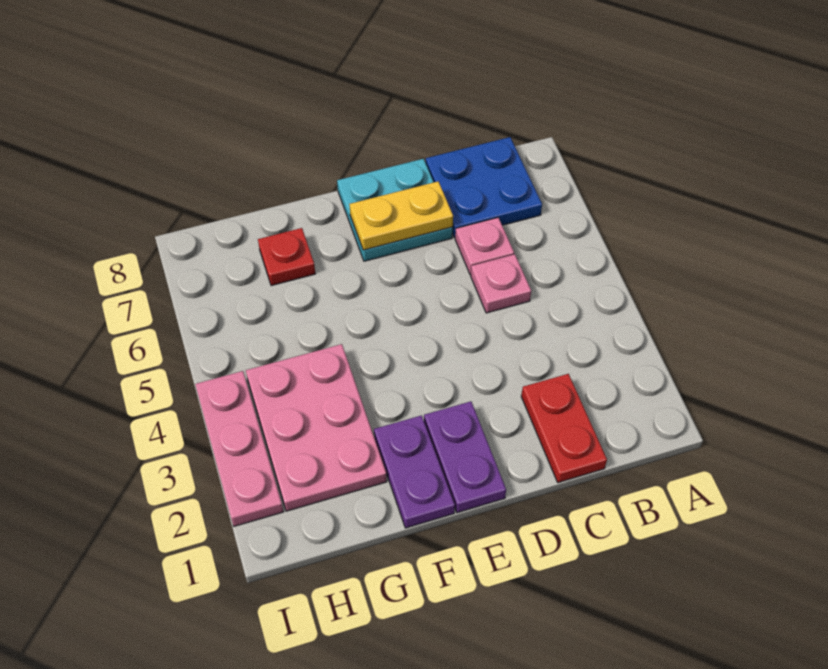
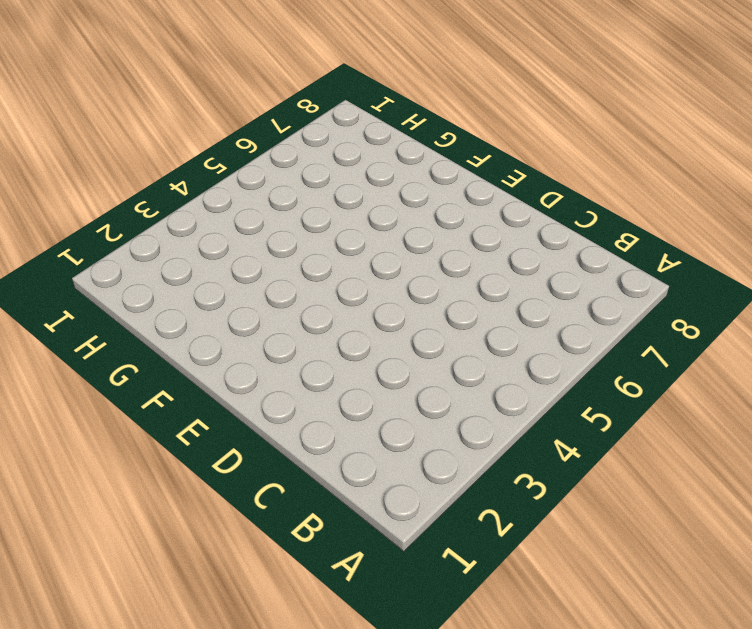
none -> blue plate B7:C8 level 1
none -> red plate C1:C2 level 1

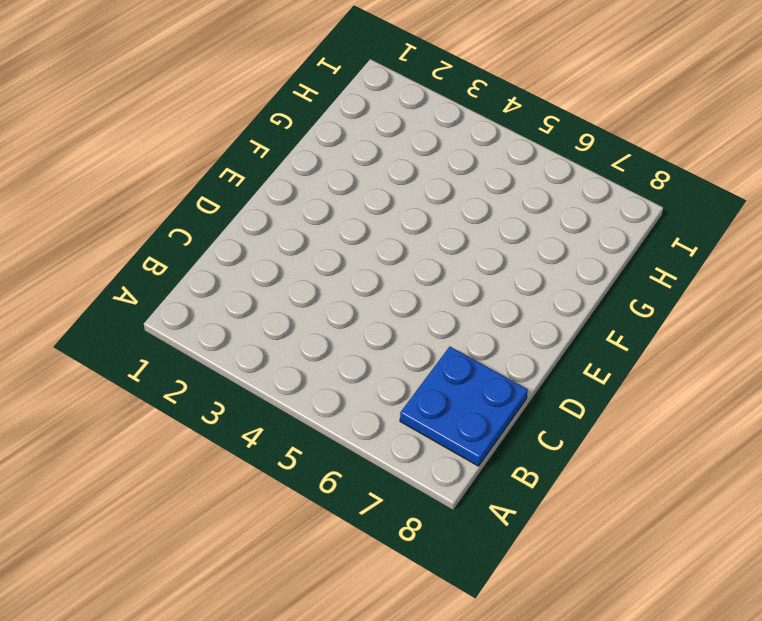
none -> red plate C1:C2 level 1
none -> pink plate C5 level 1

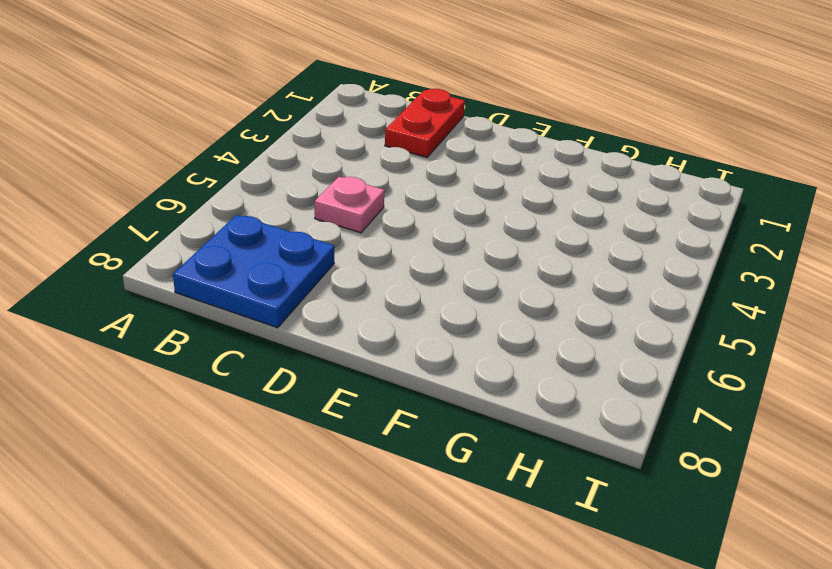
none -> pink plate C6 level 1
none -> cyan plate D7:E8 level 1

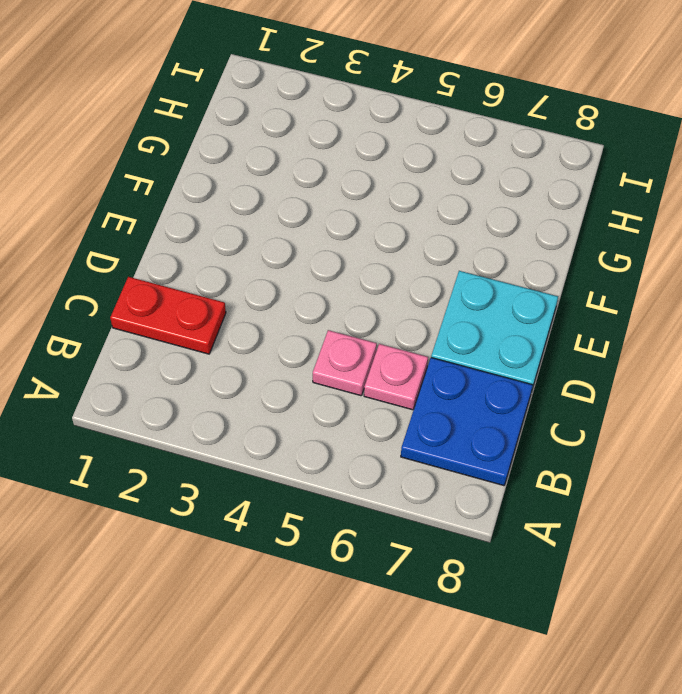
none -> purple plate E1:E2 level 1
none -> purple plate F1:F2 level 1

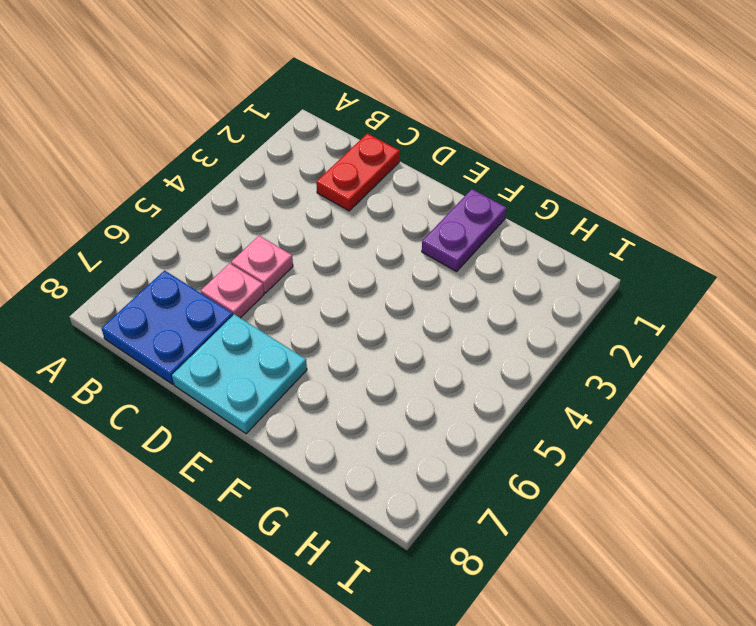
none -> purple plate E1:E2 level 1
none -> pink plate G2:H4 level 1

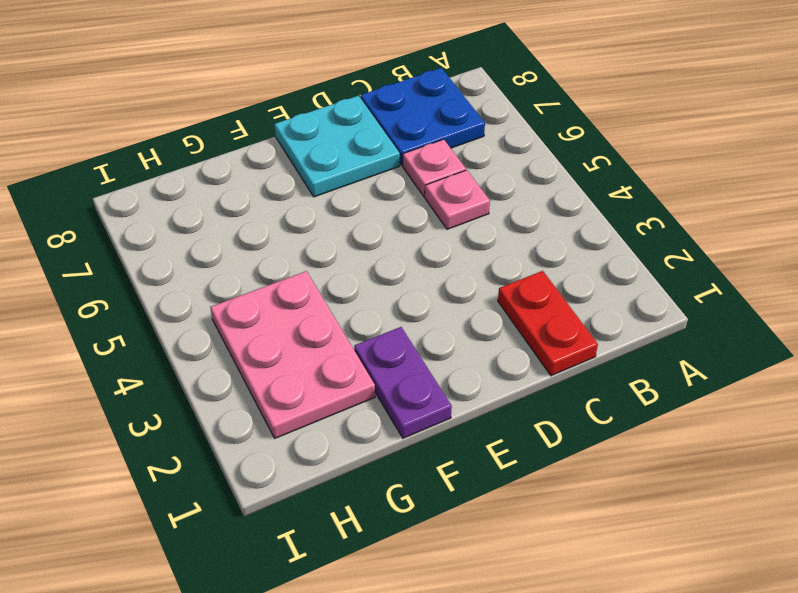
none -> purple plate E1:E2 level 1
none -> red plate G7 level 1

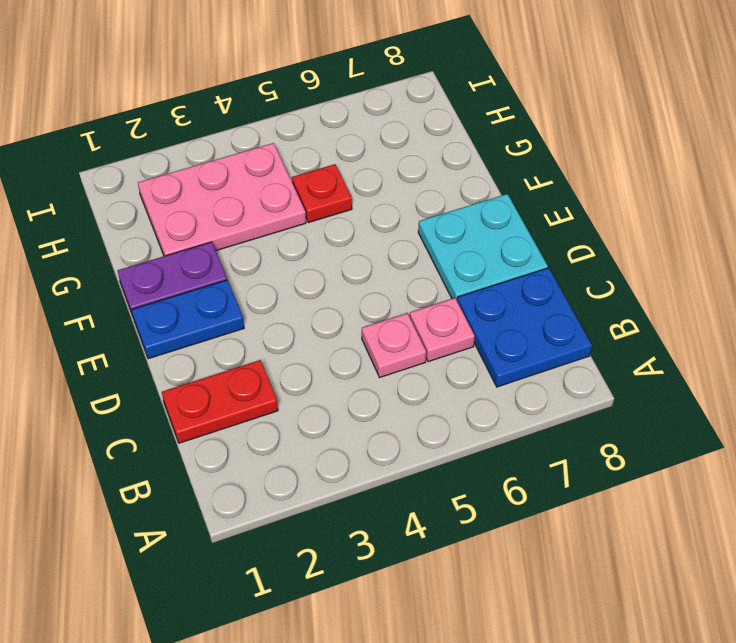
blue plate E1:E2 level 1 -> purple plate E1:E2 level 1
red plate G5 level 1 -> red plate G7 level 1
none -> pink plate I2:I4 level 1
none -> yellow plate D7:E7 level 2

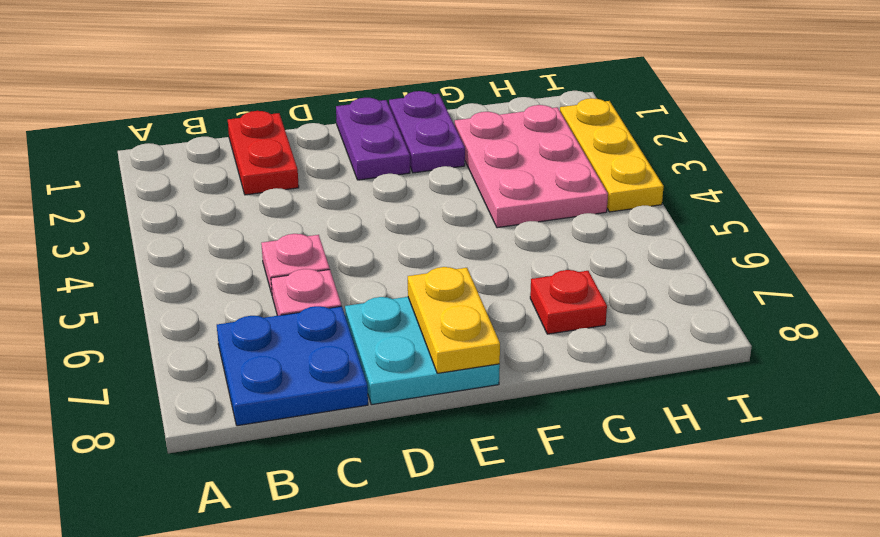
yellow plate E7:E8 level 2 -> yellow plate D7:E7 level 2
yellow plate I2:I4 level 1 -> pink plate I2:I4 level 1

